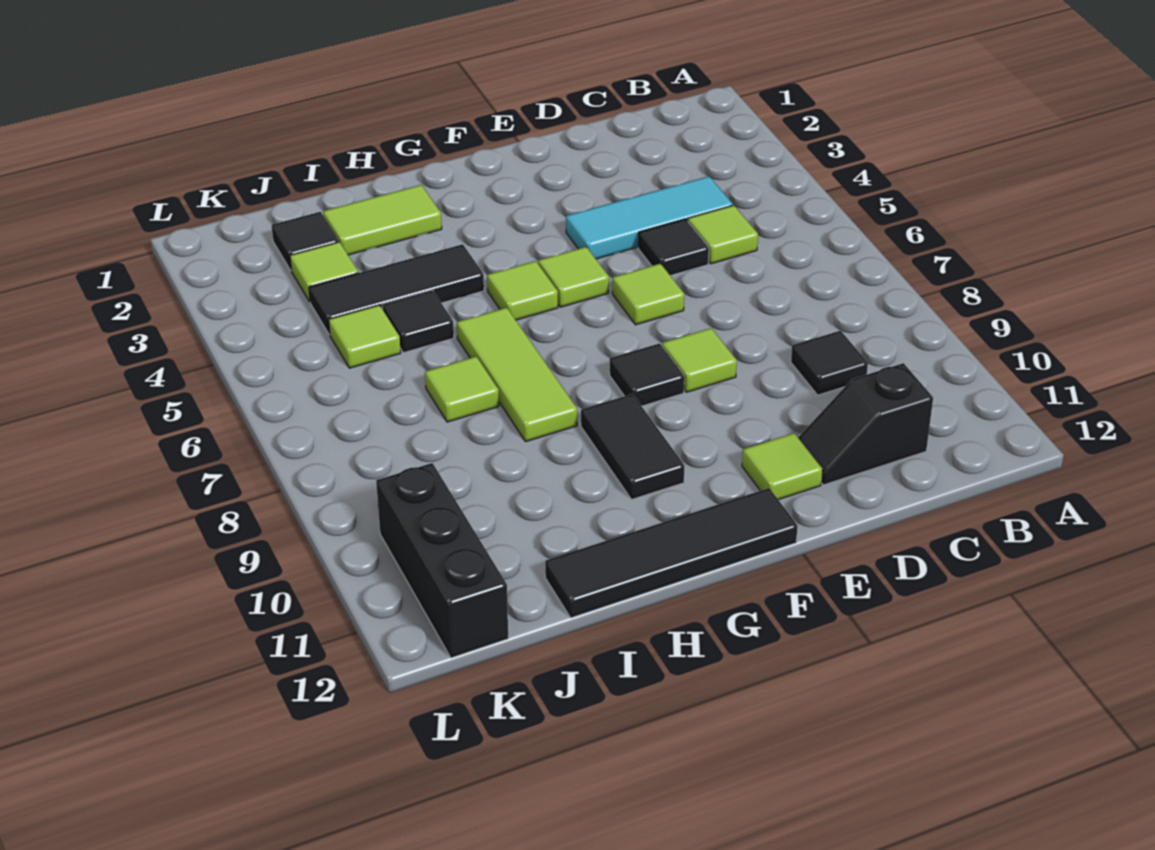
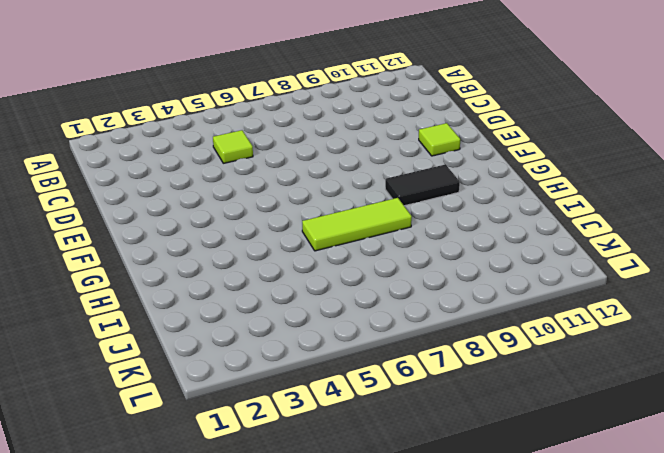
none -> cyan tile C4:E4 level 1
none -> black tile C9 level 1
none -> black slope C11:D11 level 1 top C

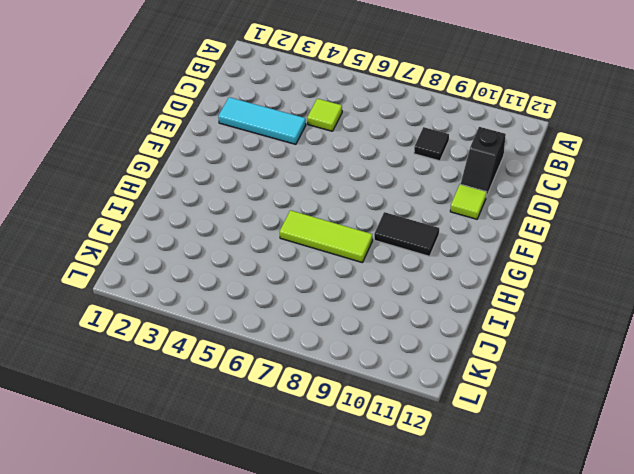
cyan tile D2:D4 level 1 -> cyan tile C4:E4 level 1
none -> black tile D5 level 1
none -> lime tile E6 level 1
none -> lime tile E8 level 1

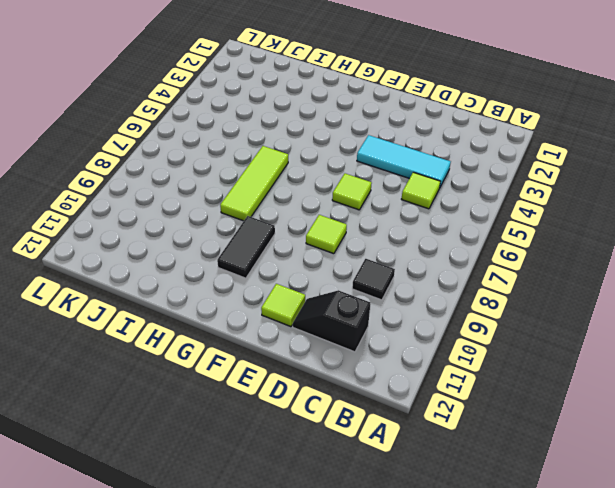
none -> black tile D5 level 1
none -> lime tile F5 level 1
none -> black tile F8 level 1

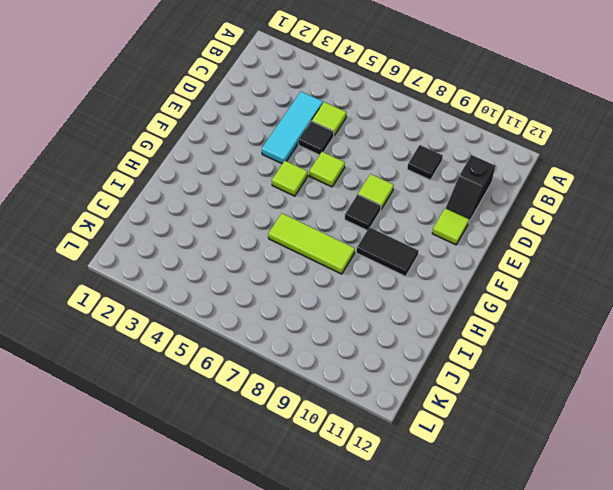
none -> black tile F12:I12 level 1
none -> lime tile G5 level 1
none -> lime tile H2:I2 level 1

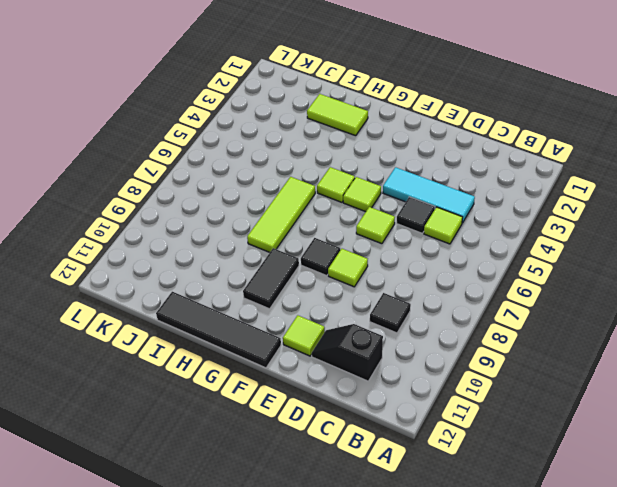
none -> black tile H4:J4 level 1
none -> black tile I5 level 1
none -> lime tile I7 level 1

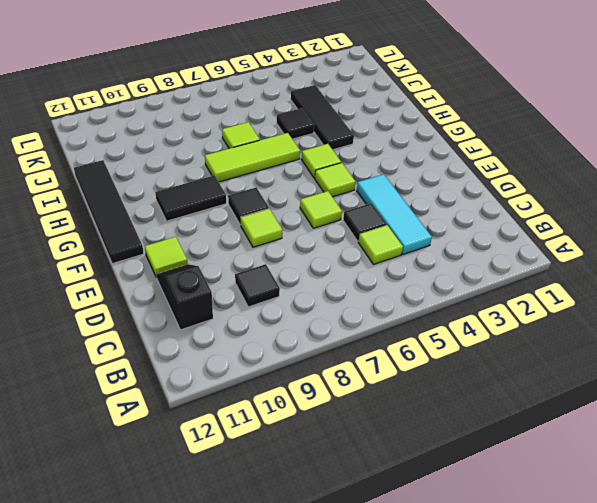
none -> lime tile H2:I2 level 1
none -> black tile J2 level 1
none -> lime tile J3 level 1

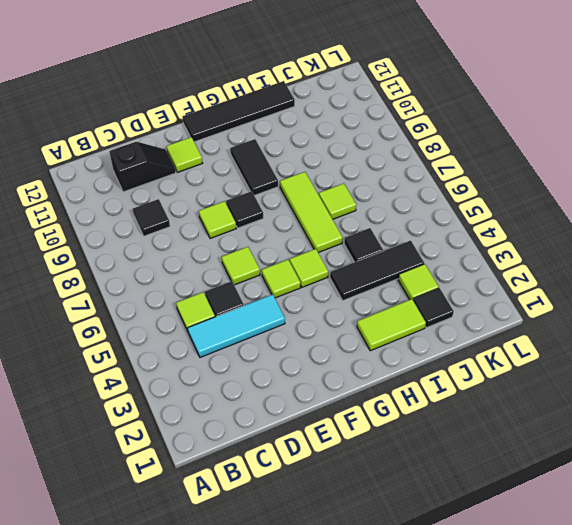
none -> lime tile J5 level 1
none -> black brick K10:K12 level 1

